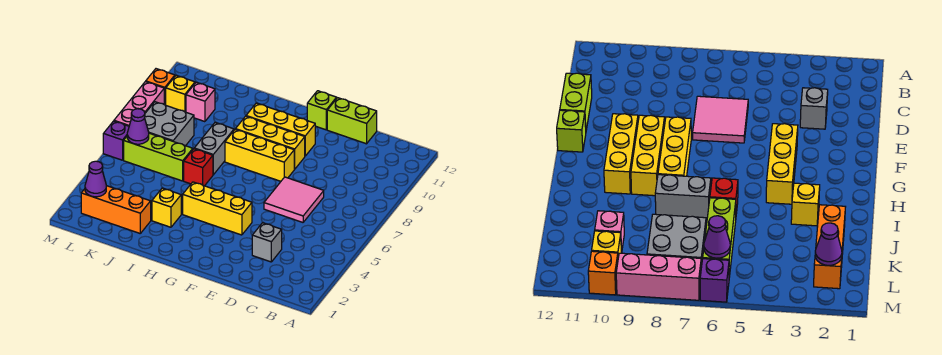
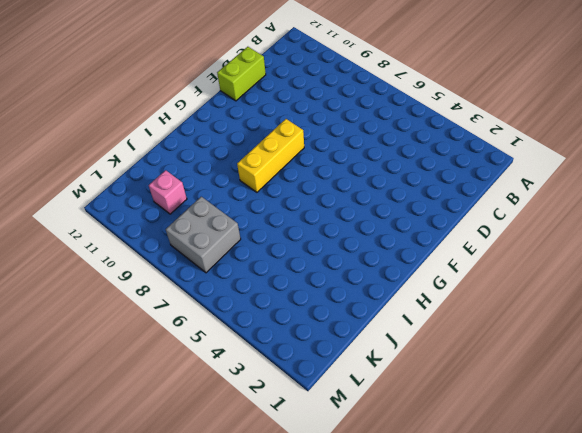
none -> grey brick D3 level 1
none -> pink tile D6:E7 level 1
none -> yellow brick F4:H4 level 1

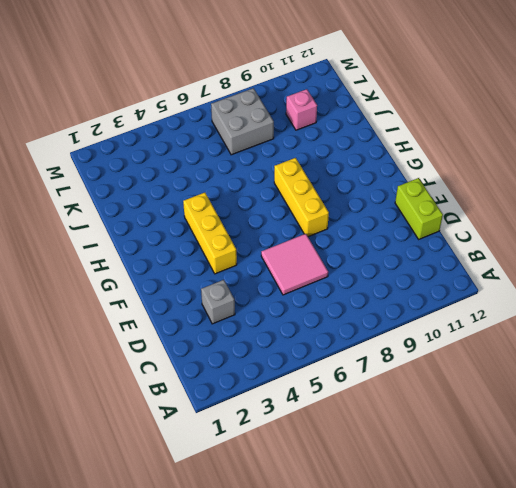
none -> yellow brick F9:H9 level 1
none -> yellow brick F10:H10 level 1
none -> lime brick F12 level 1

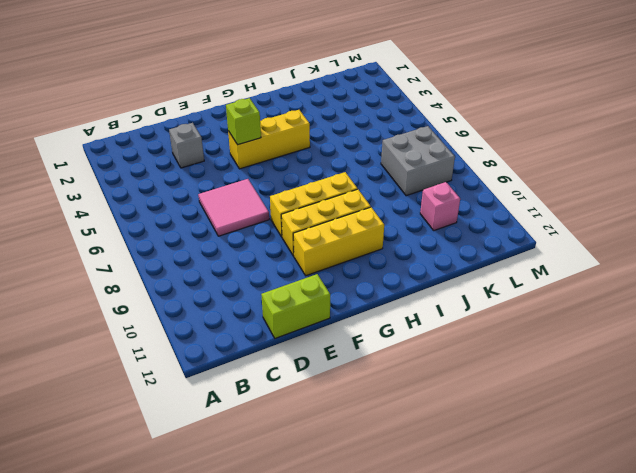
lime brick F4 level 2 -> lime brick F12 level 1
none -> yellow brick I3 level 1
none -> red brick I6 level 1
none -> grey brick I7:I8 level 1

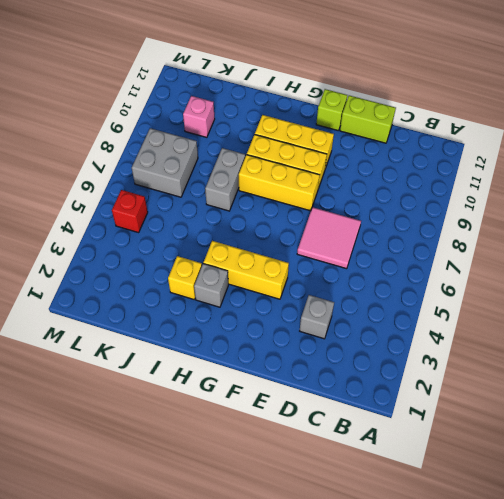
grey brick H3 level 1 -> none
red brick L5 level 1 -> red brick I6 level 1
none -> orange brick J2:L2 level 1
none -> lime brick J6:L6 level 1
none -> yellow brick L10 level 1

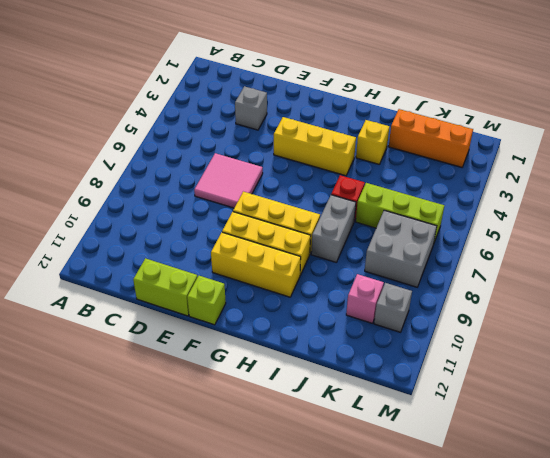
grey brick L10 level 1 -> yellow brick L10 level 1
none -> purple brick M6 level 1
none -> pink brick M7:M9 level 1
none -> orange brick M10 level 1

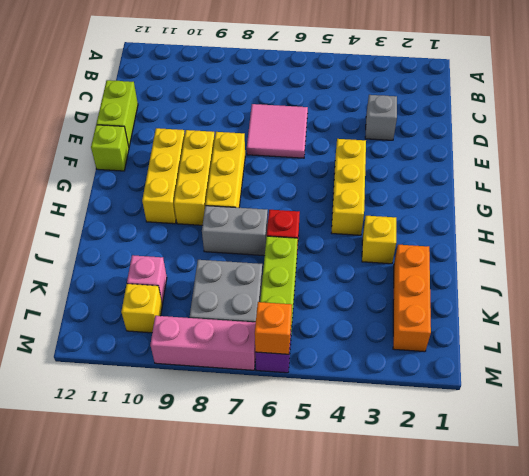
orange brick M6 level 2 -> orange brick M10 level 1
none -> purple cone L2 level 2
none -> purple cone L6 level 2

